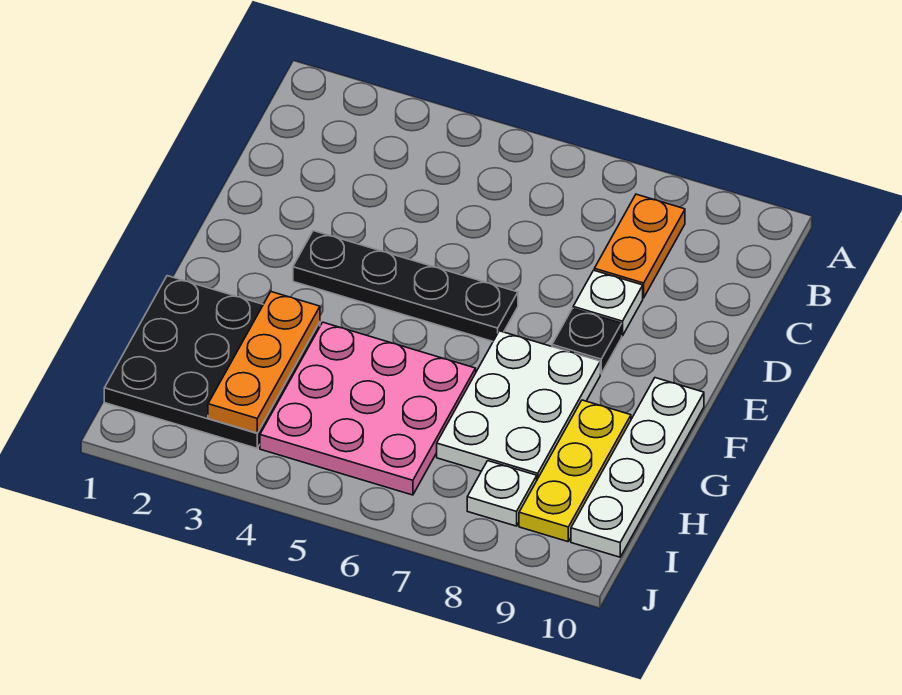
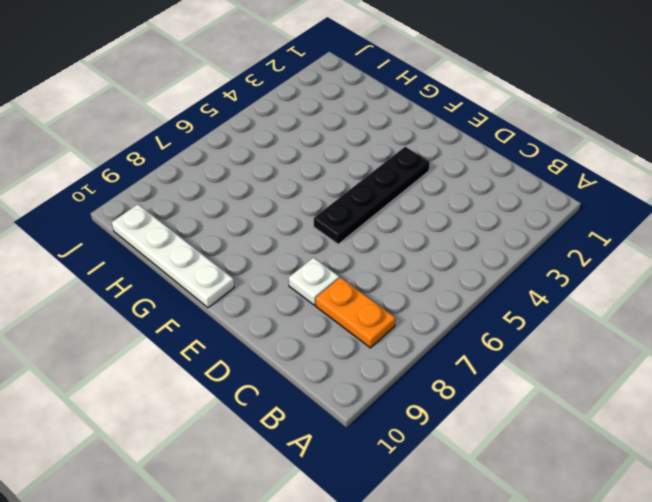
none -> black plate E8 level 1
none -> white plate F7:H8 level 1

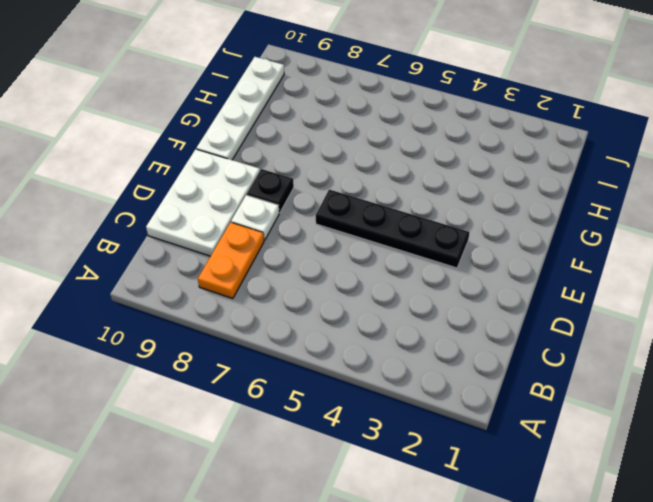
white plate C9:E10 level 1 -> white plate F7:H8 level 1
none -> black plate G1:I3 level 1
none -> pink plate G4:I6 level 1

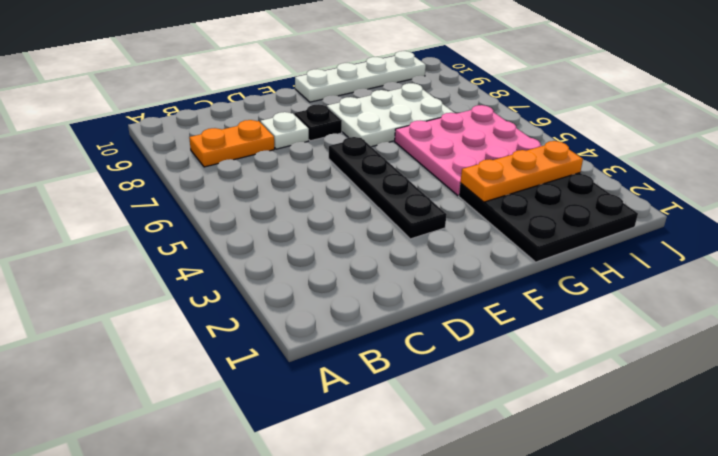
none -> yellow plate G9:I9 level 1
none -> white plate I8 level 1

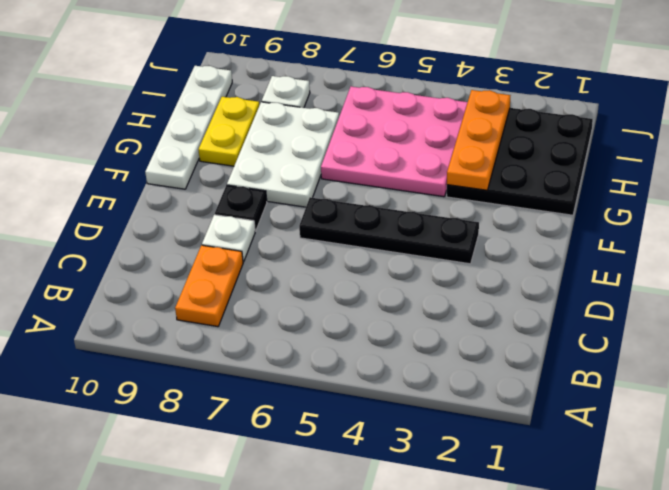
yellow plate G9:H9 level 1 -> yellow plate G9:I9 level 1

